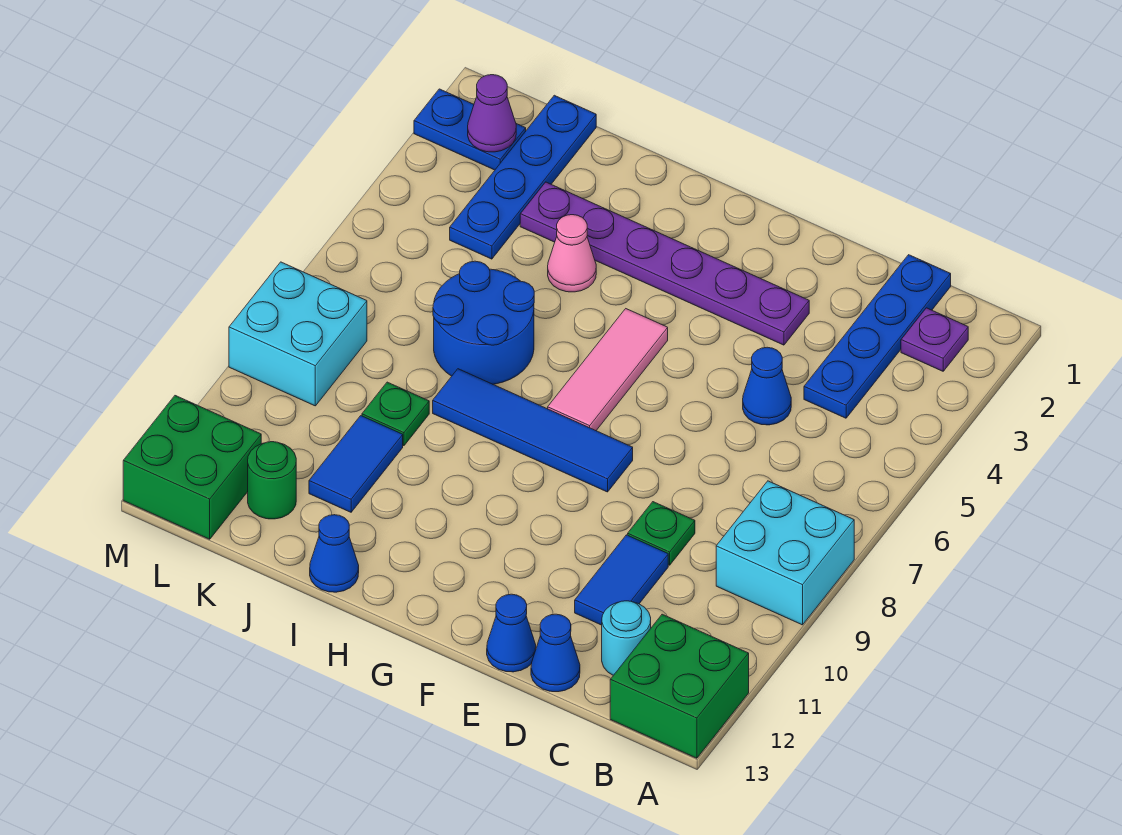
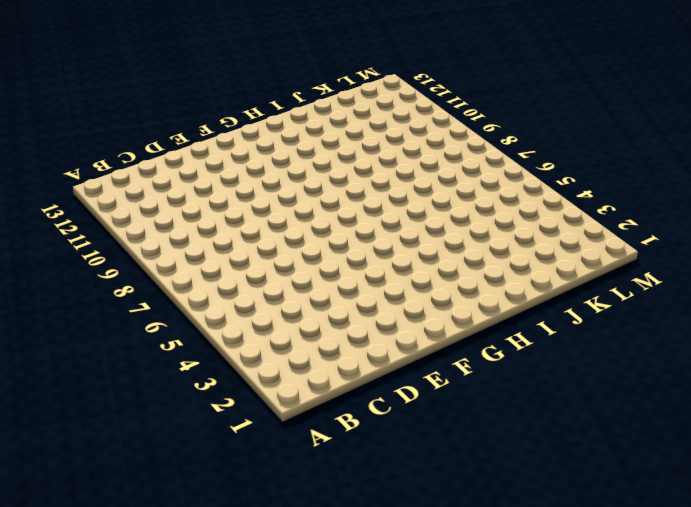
none -> cyan brick A8:B9 level 1
none -> green brick A12:B13 level 1
none -> purple plate B2 level 1

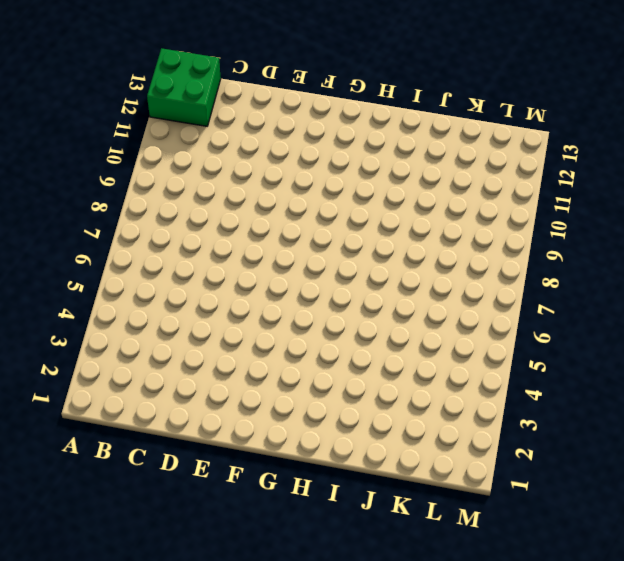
none -> cyan brick A8:B9 level 1
none -> purple plate B2 level 1
none -> blue plate C1:C4 level 1

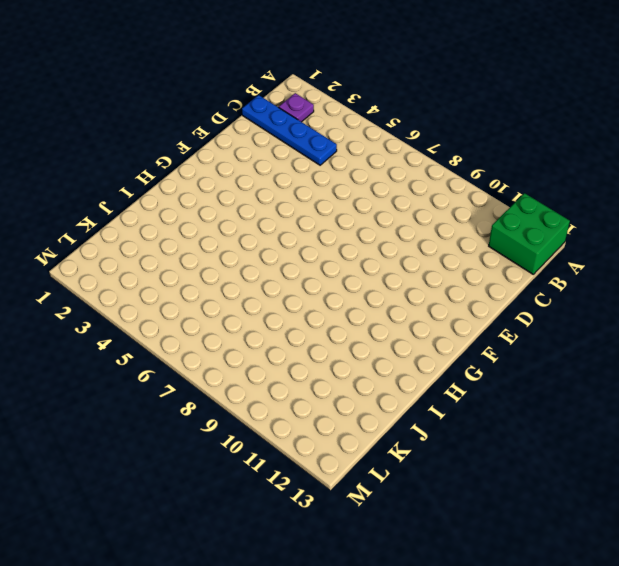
none -> cyan brick A8:B9 level 1
none -> cyan round brick C12 level 1
none -> blue cone D5 level 1

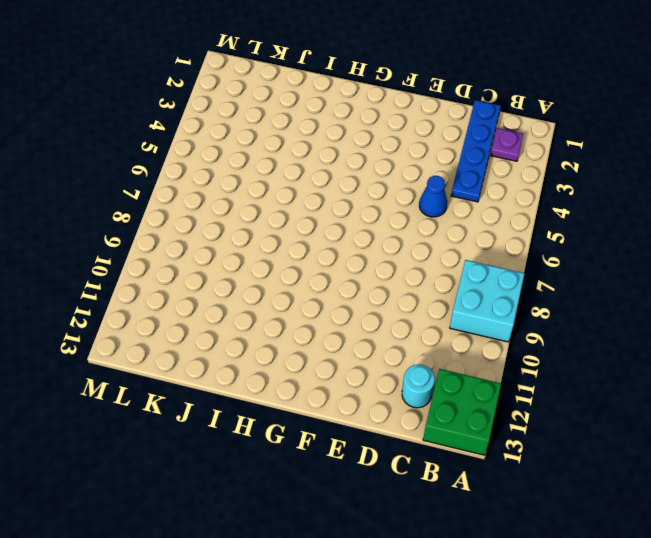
none -> green plate D9 level 1
none -> blue tile D10:D11 level 1
none -> blue cone D13 level 1

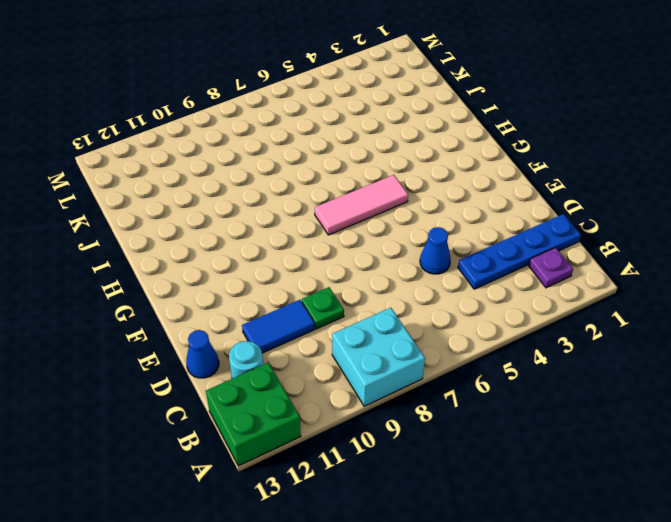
none -> purple plate E3:J3 level 1
none -> blue cone E13 level 1
none -> blue tile F8:I8 level 1

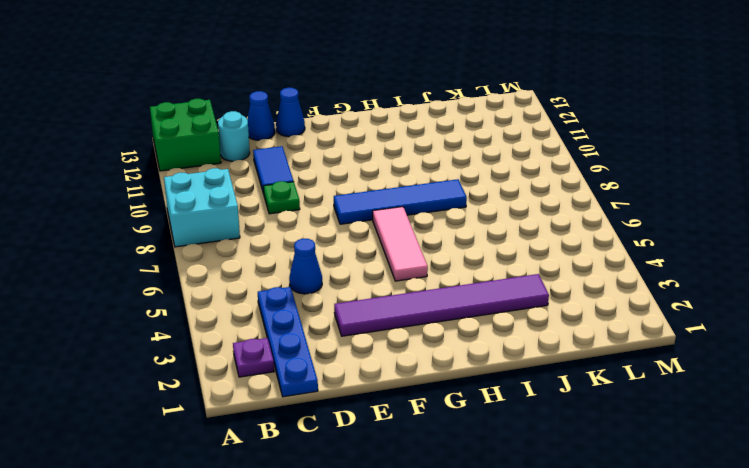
purple tile E3:J3 level 1 -> purple plate E3:J3 level 1
none -> pink cone I4 level 1
none -> blue round brick I6:J7 level 1
none -> blue cone I13 level 1

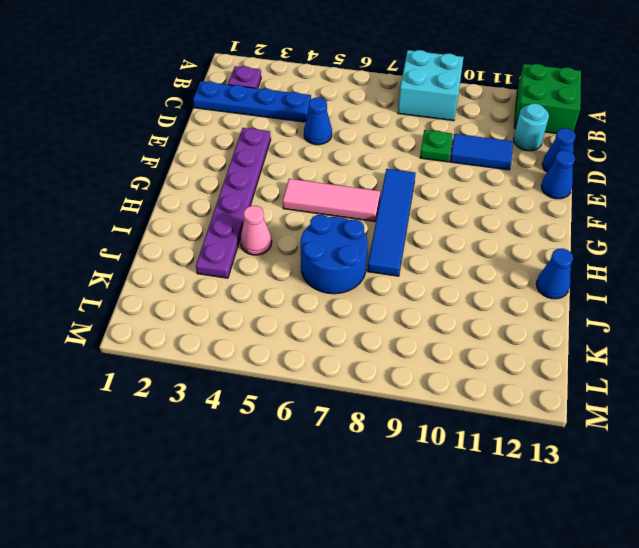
none -> green plate J9 level 1
none -> blue tile J10:J11 level 1
none -> blue plate K1:K4 level 1

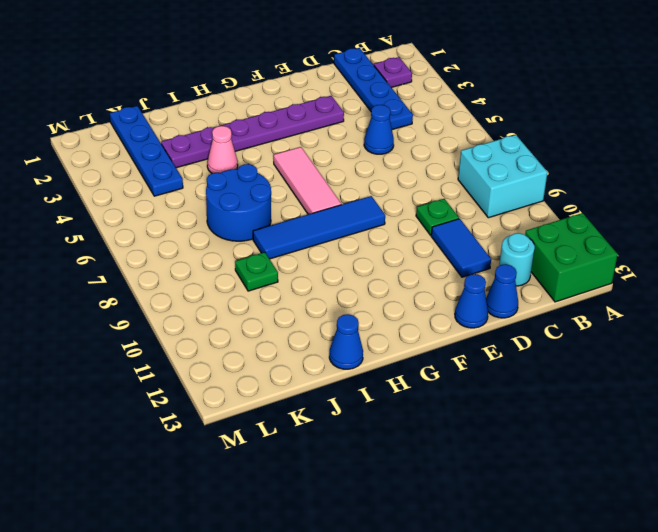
none -> blue tile J10:J11 level 1
none -> green round brick K12 level 1
none -> blue plate L2:M2 level 1

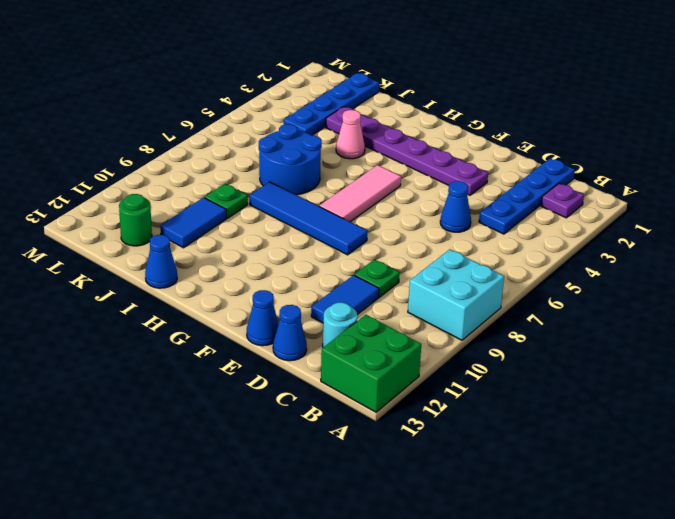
none -> blue plate L2:M2 level 1
none -> cyan brick L8:M9 level 1
none -> green brick L12:M13 level 1

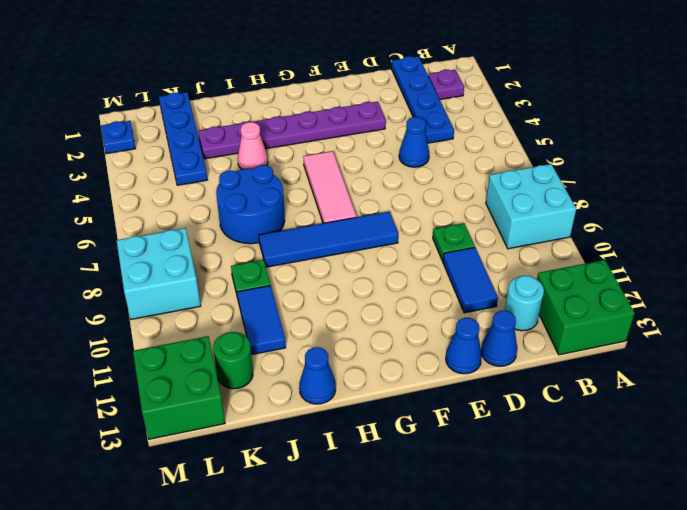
blue plate M2 level 1 -> blue plate L2:M2 level 1
none -> purple cone L2 level 2

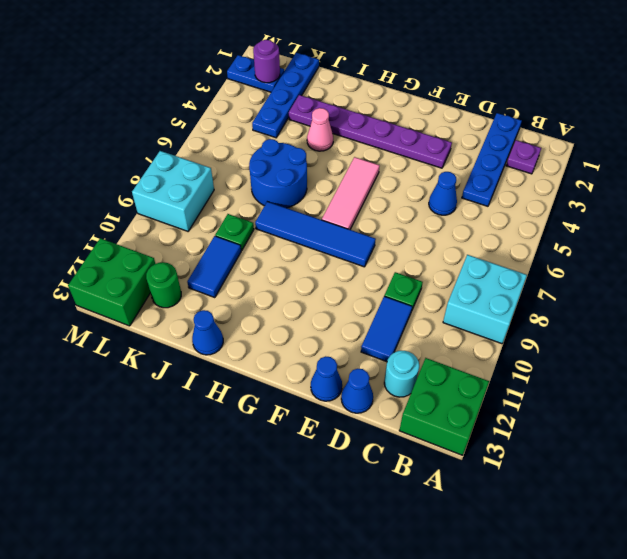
purple round brick L2 level 2 -> purple cone L2 level 2

